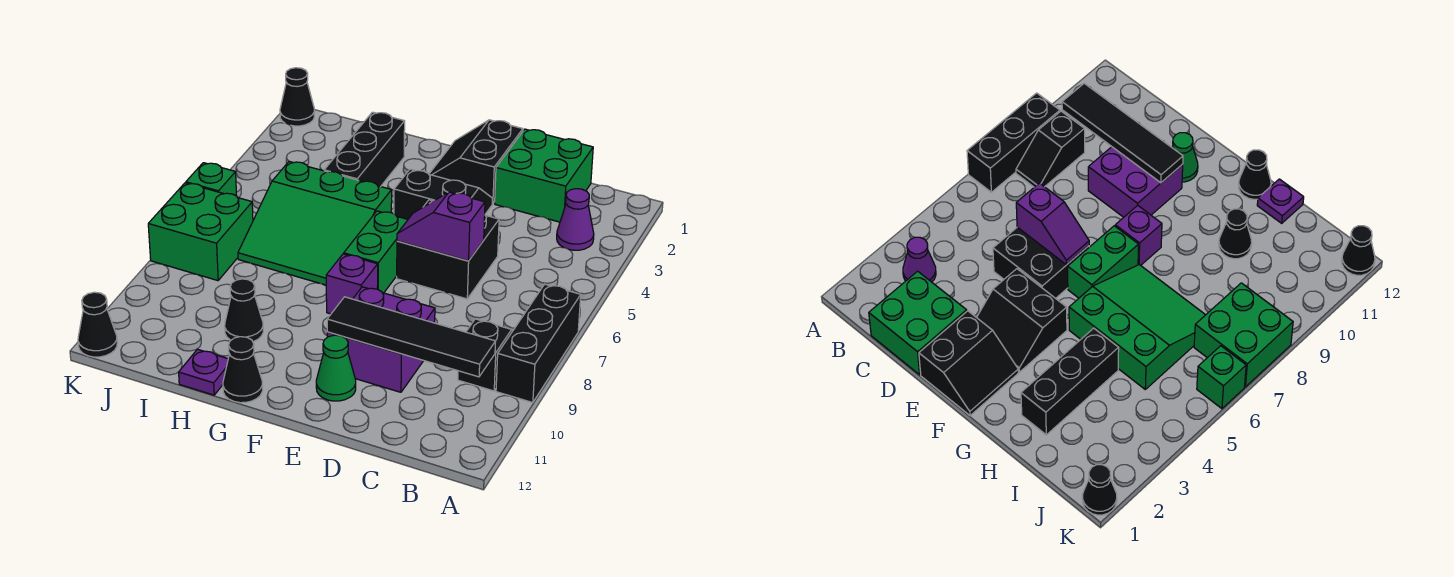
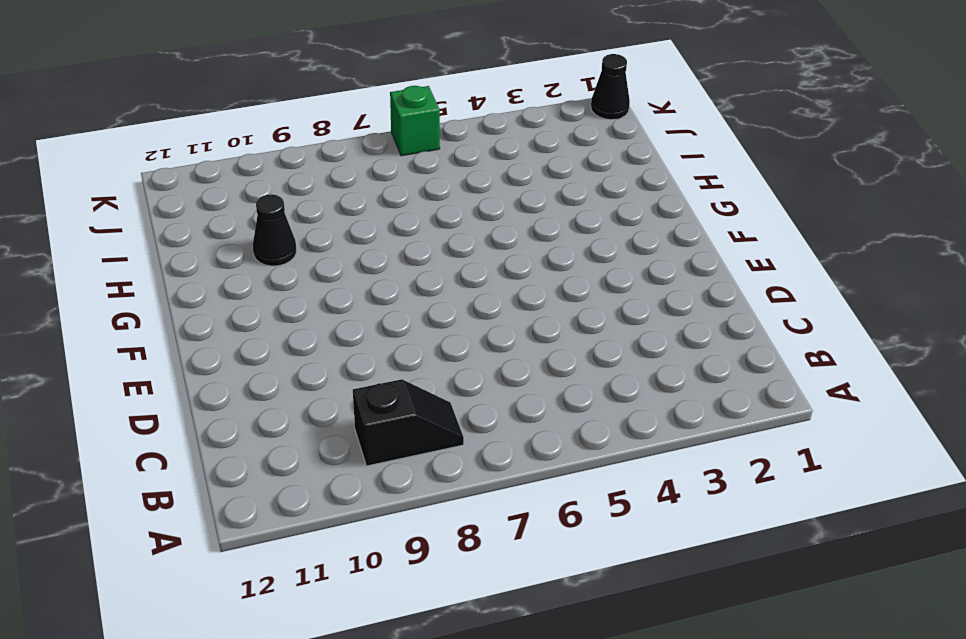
none -> black brick A7:A9 level 1
none -> purple cone B3 level 1
none -> green brick C1:D2 level 1

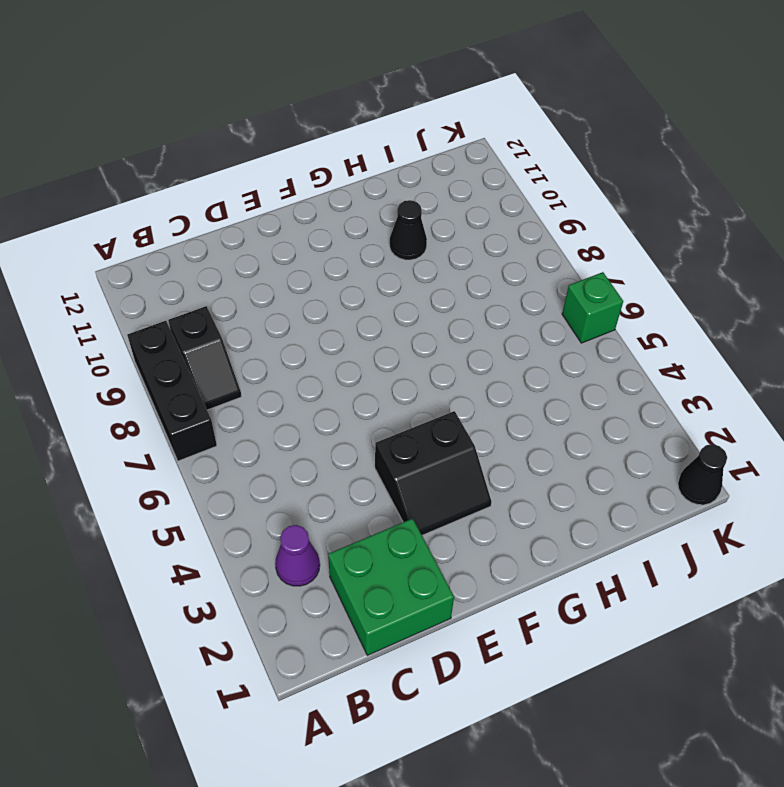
none -> black brick D5:E6 level 1
none -> purple brick D9:E10 level 1
none -> black slope E1:F2 level 1 top E

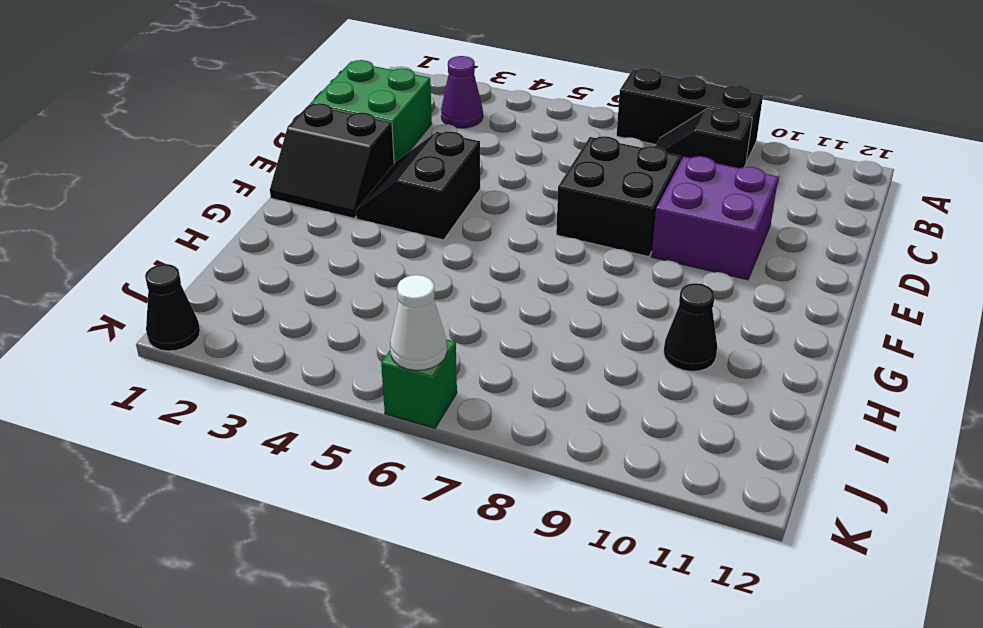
black brick D7:E8 level 1 -> black brick D5:E6 level 1
white cone K6 level 2 -> none
none -> green cone E11 level 1
none -> green brick F6:F7 level 1
none -> purple brick F8 level 1

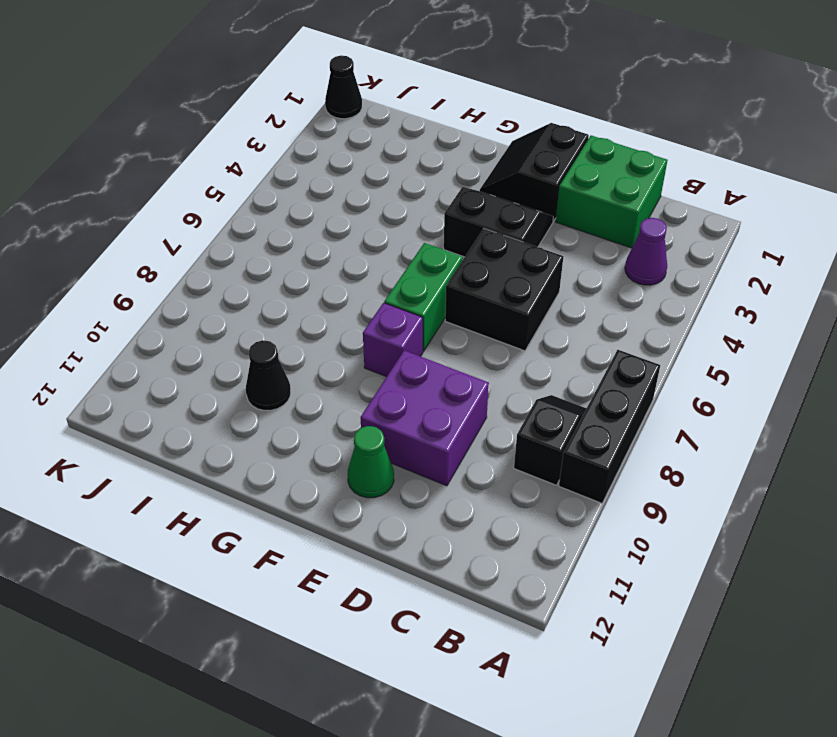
none -> green slope G5:I7 level 1 top 5
none -> black cone G12 level 1
none -> black brick H2:H4 level 1

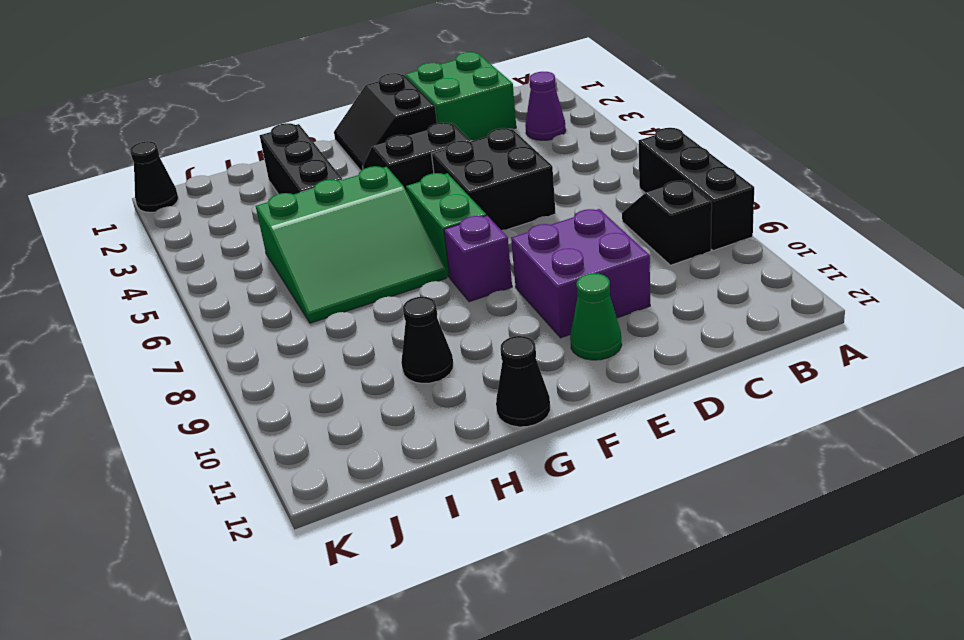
none -> purple plate H12 level 1
none -> green brick J7:K8 level 1
none -> green brick K6 level 1

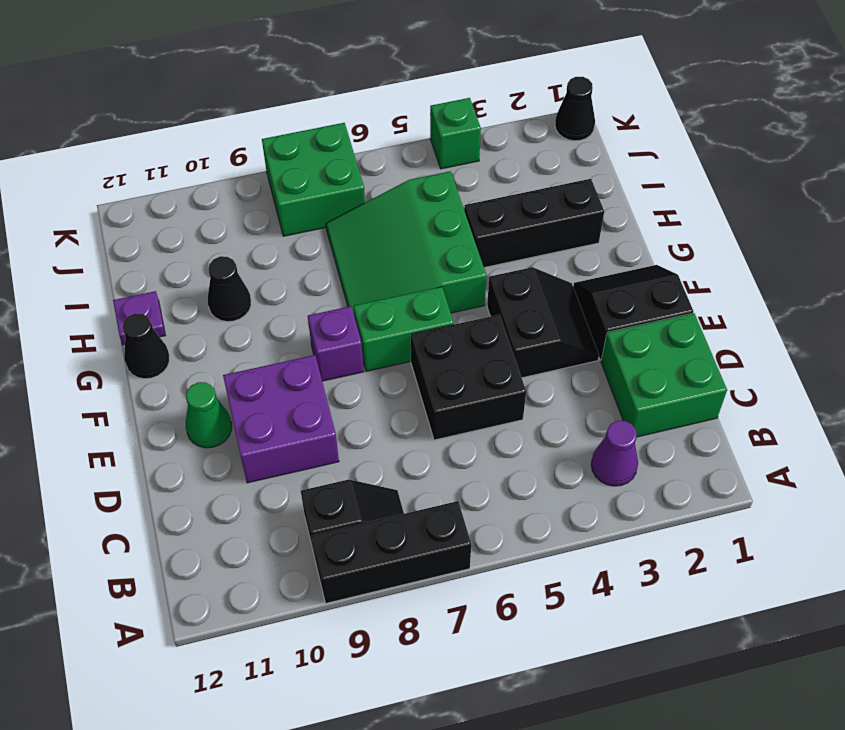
green brick K4 level 1 -> green brick K6 level 1
none -> black cone K12 level 1
none -> black tile B10:E10 level 2
none -> purple slope D6:E6 level 2 top D

